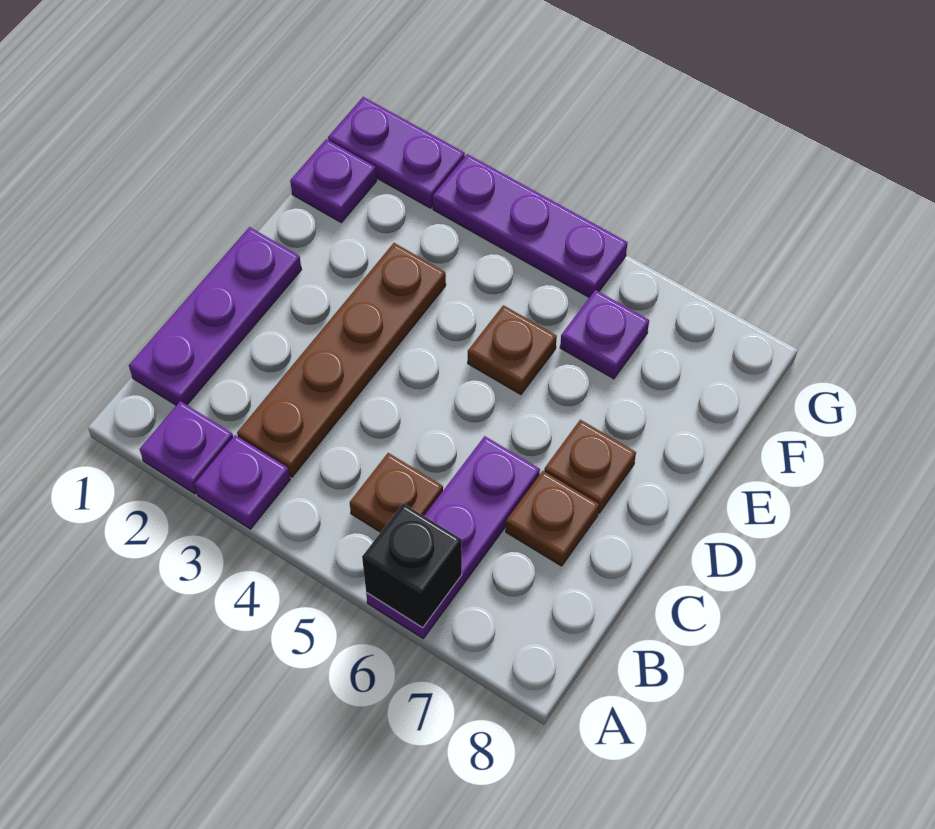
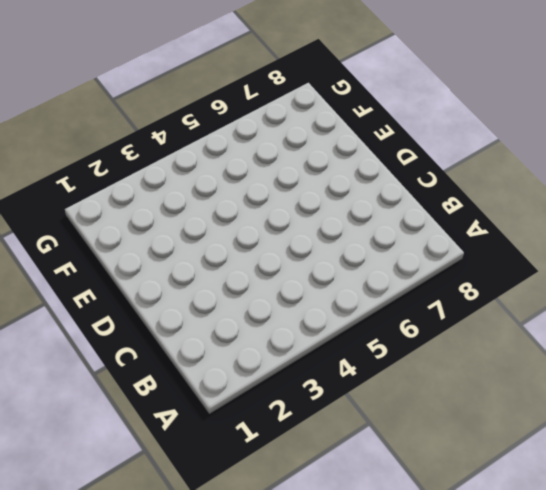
none -> purple plate A2 level 1
none -> purple plate A3 level 1
none -> purple plate A6:C6 level 1

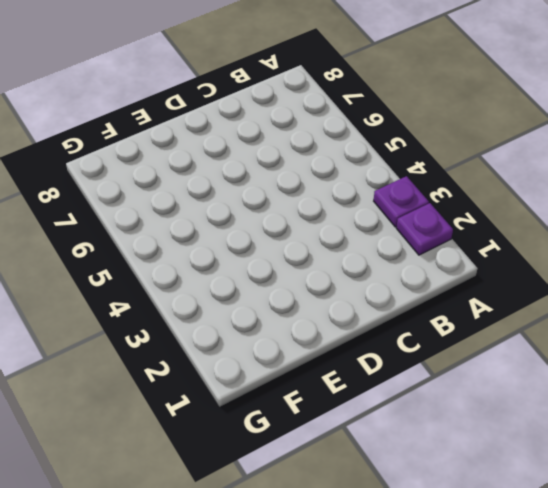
none -> purple plate A6:C6 level 1
none -> purple plate B1:D1 level 1
none -> brown plate B3:E3 level 1

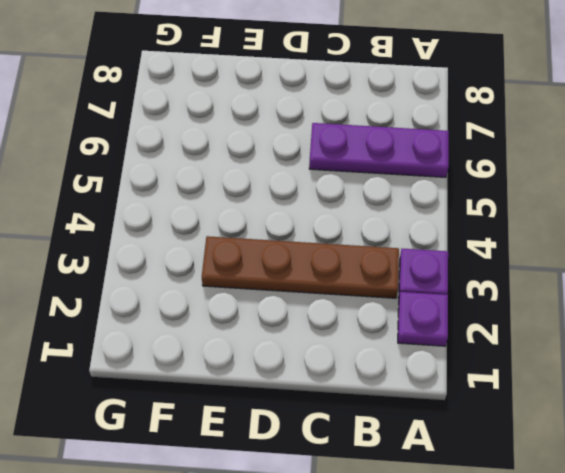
none -> purple plate B1:D1 level 1
none -> brown plate B5 level 1
none -> brown plate C7 level 1

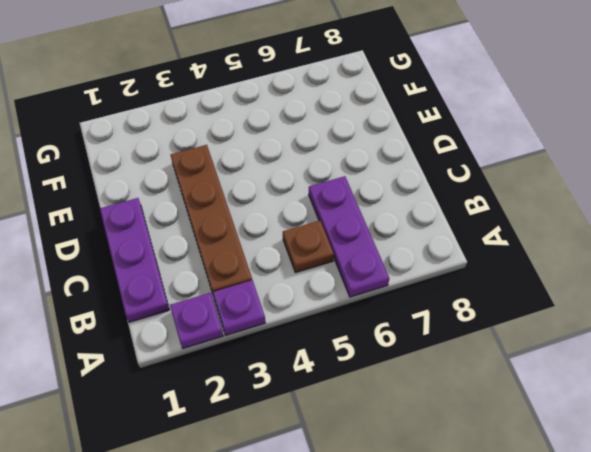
none -> brown plate C7 level 1
none -> brown plate D7 level 1
none -> brown plate E5 level 1

